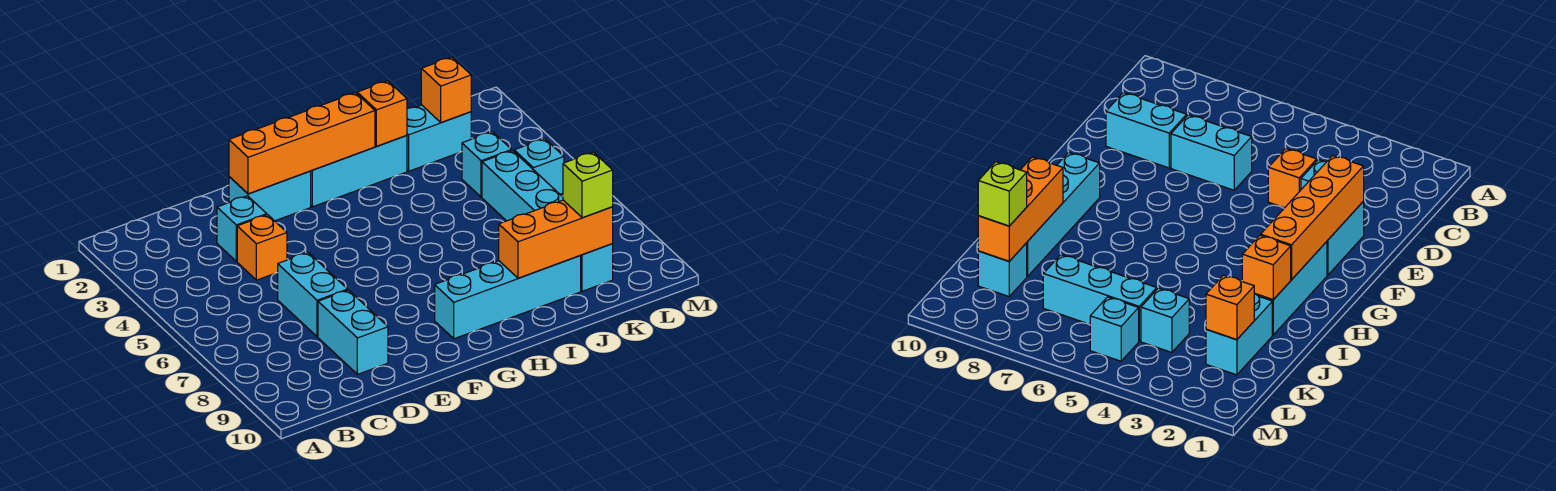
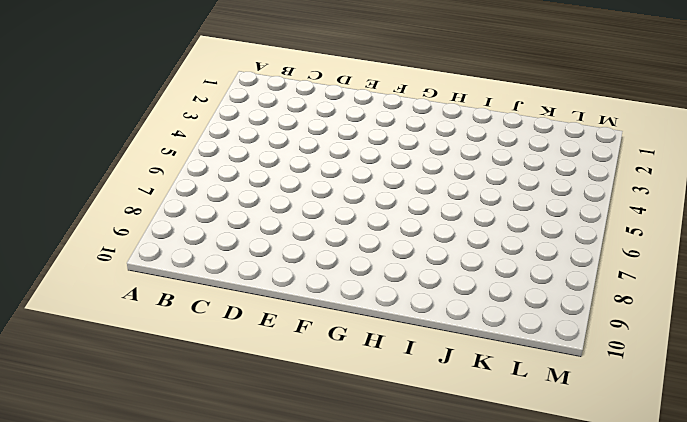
none -> cyan brick D3 level 1
none -> orange brick D4 level 1
none -> cyan brick D6:D7 level 1

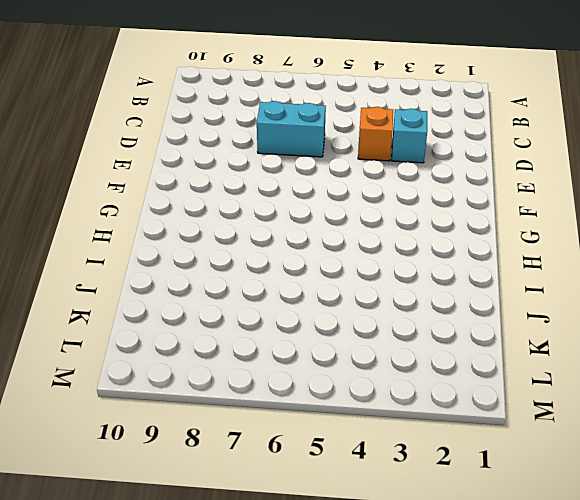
none -> cyan brick D8:D9 level 1
none -> cyan brick E2:F2 level 1
none -> cyan brick G2:I2 level 1

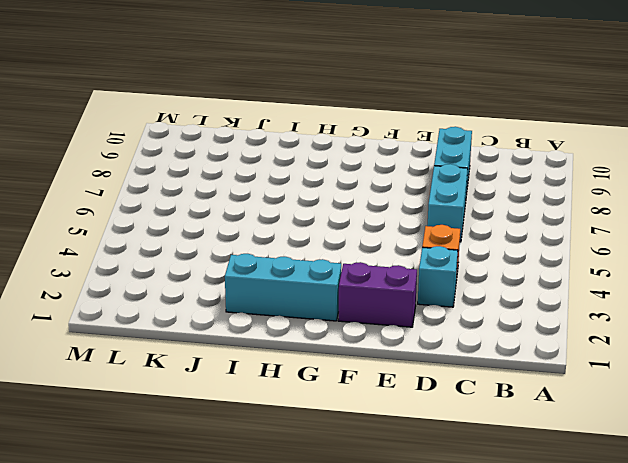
purple brick E2:F2 level 1 -> cyan brick E2:F2 level 1
none -> cyan brick G9:J9 level 1
none -> cyan brick J2:K2 level 1
none -> cyan brick K4 level 1

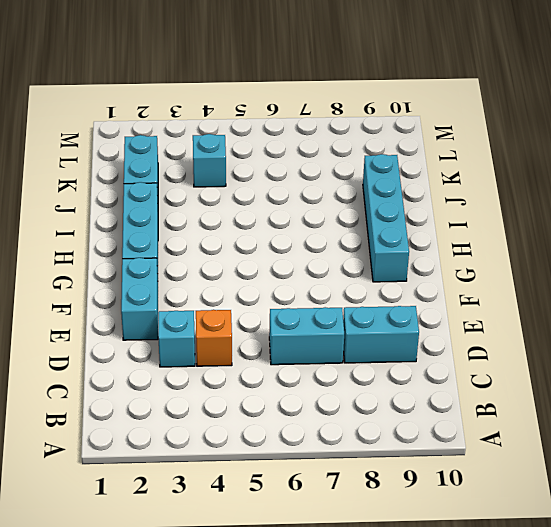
none -> cyan brick K5:K7 level 1
none -> cyan brick K9 level 1
none -> cyan brick L5 level 1

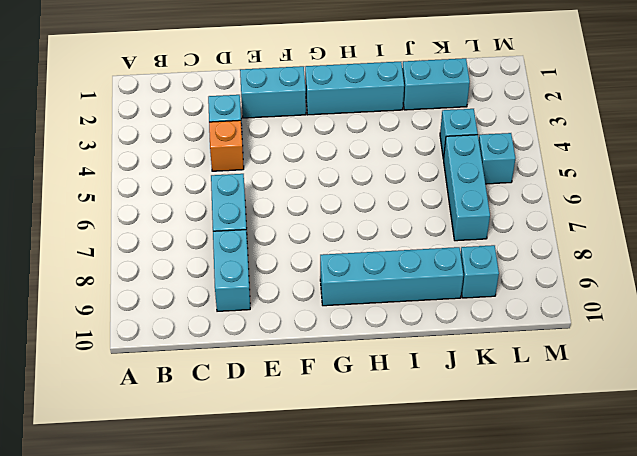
none -> orange brick E2:H2 level 2
none -> orange brick I2 level 2
none -> orange brick I9:K9 level 2

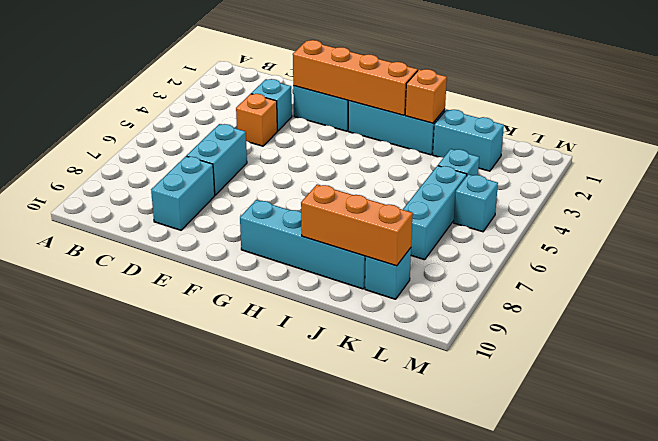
none -> orange brick K2 level 2
none -> lime brick K9 level 3

